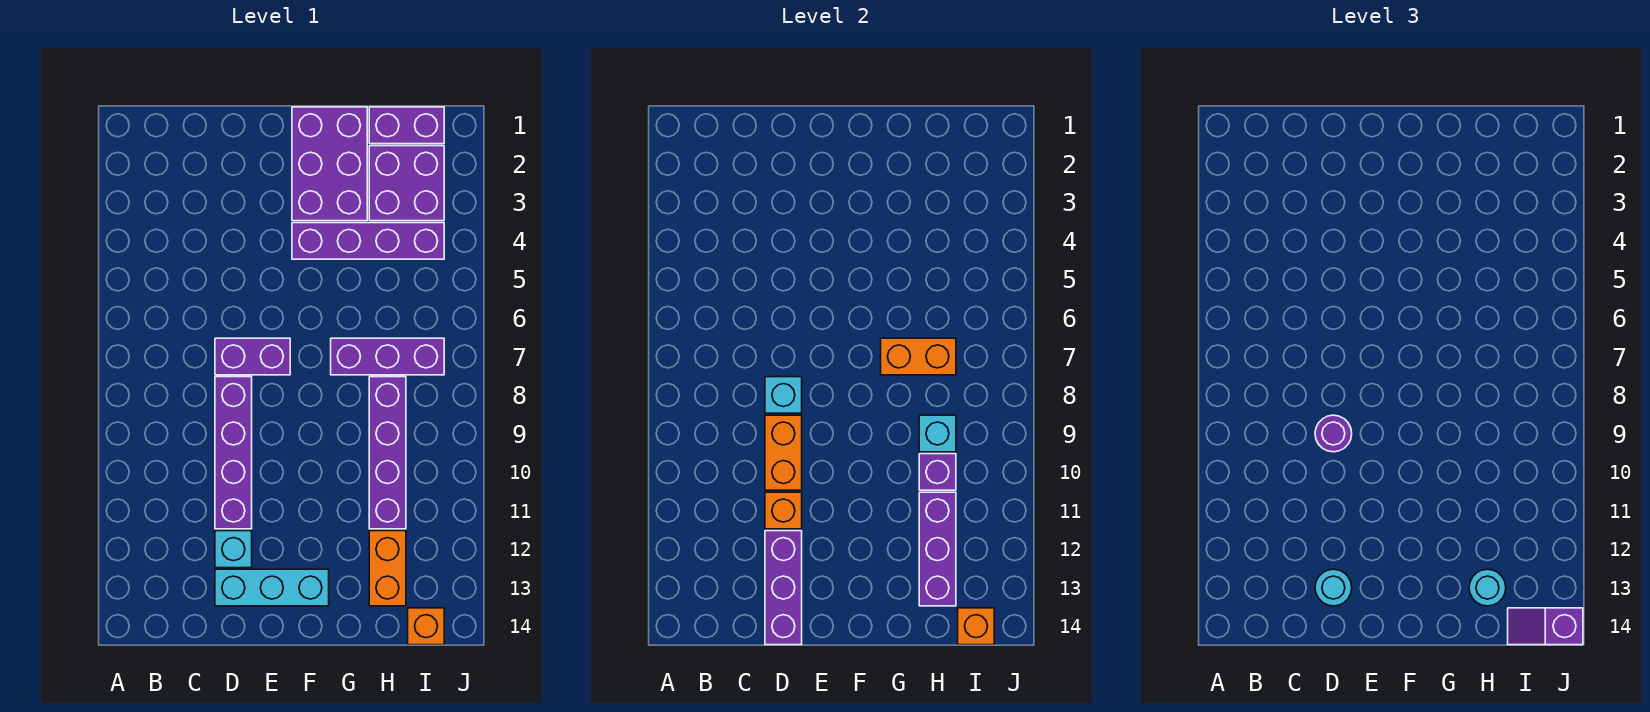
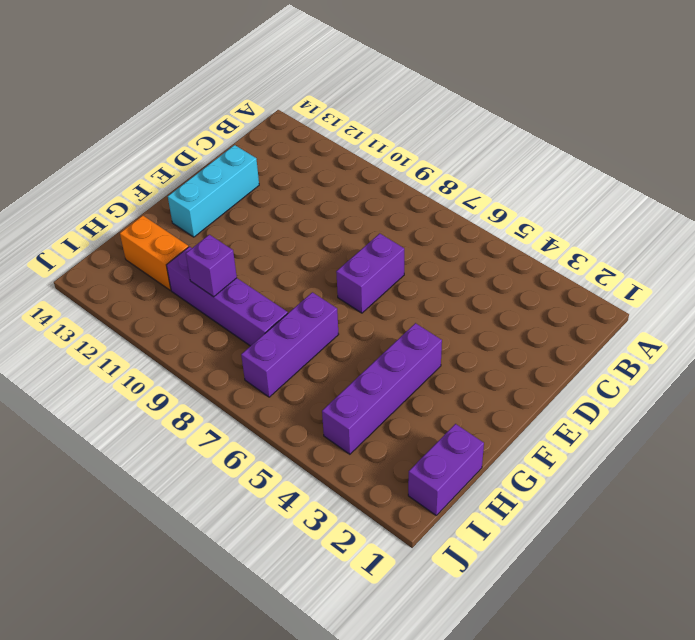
none -> purple brick D8:D11 level 1
none -> cyan brick D12 level 1
none -> purple brick F1:G3 level 1

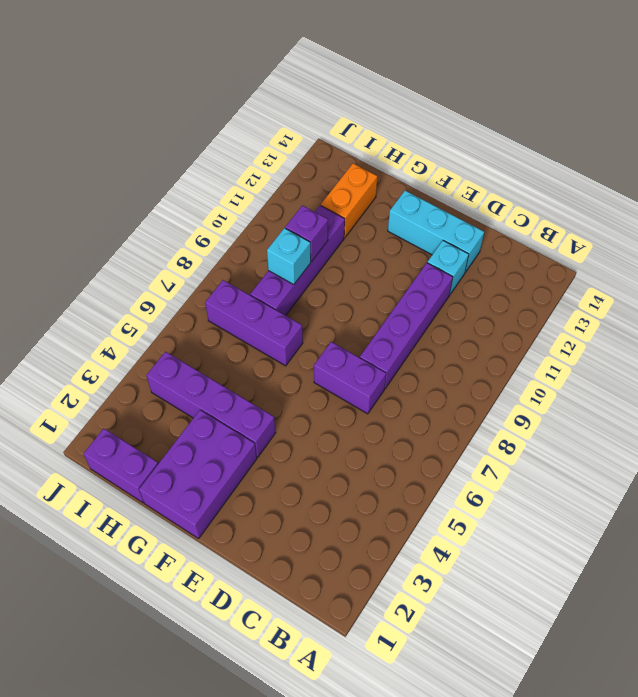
none -> purple brick H2:I3 level 1
none -> orange brick I14 level 1
none -> cyan brick D8 level 2

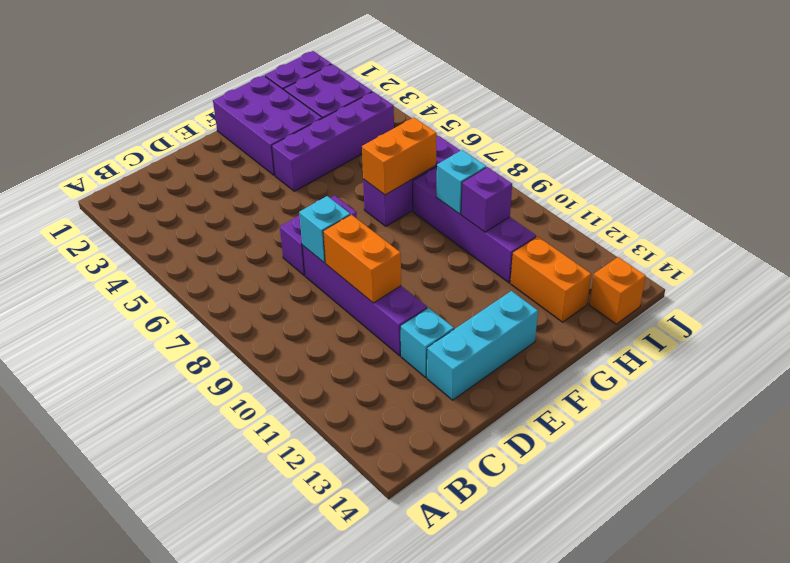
none -> orange brick D11 level 2
none -> purple brick D12:D14 level 2
none -> purple brick H11:H13 level 2

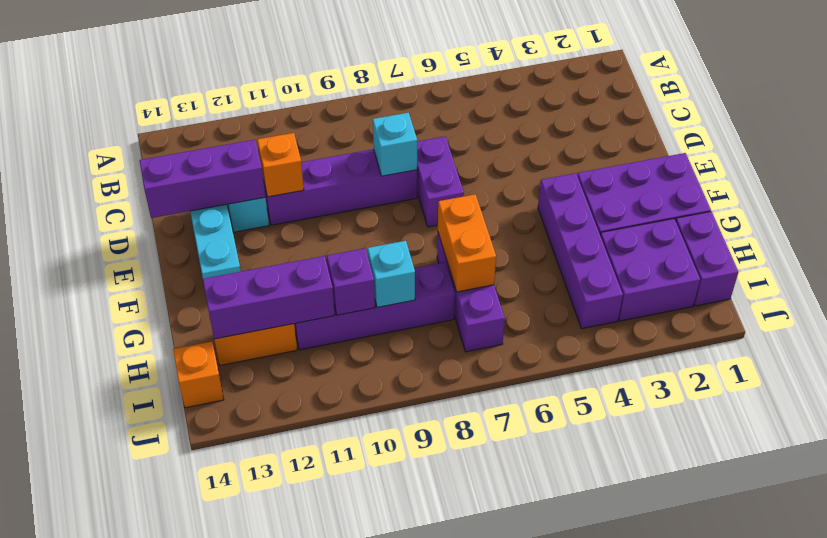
none -> orange brick D9:D10 level 2
none -> orange brick I14 level 2
none -> purple round brick D9 level 3

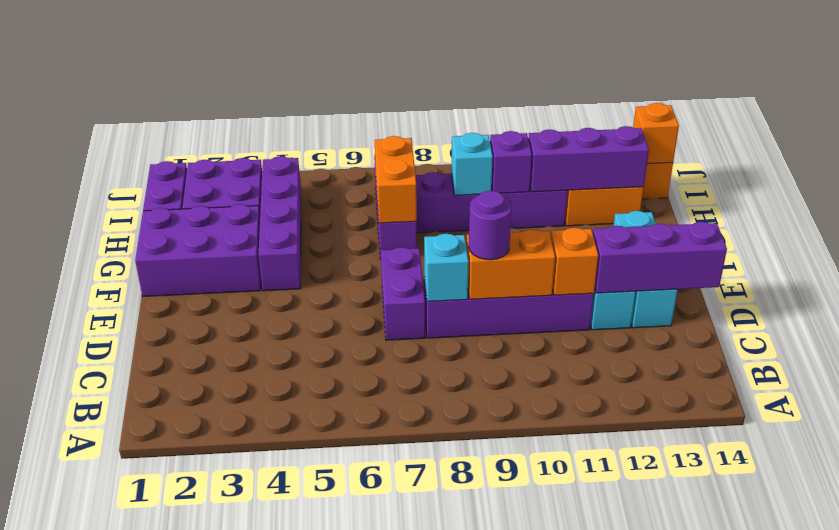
none -> cyan round brick D13 level 3
none -> cyan round brick H13 level 3
none -> purple slope I14:J14 level 3 top J

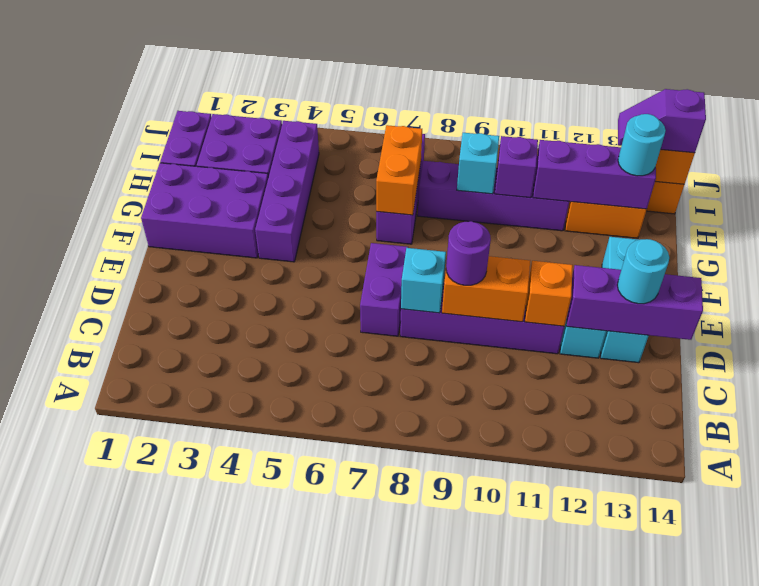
purple slope I13:I14 level 3 top 14 -> purple slope I14:J14 level 3 top J

